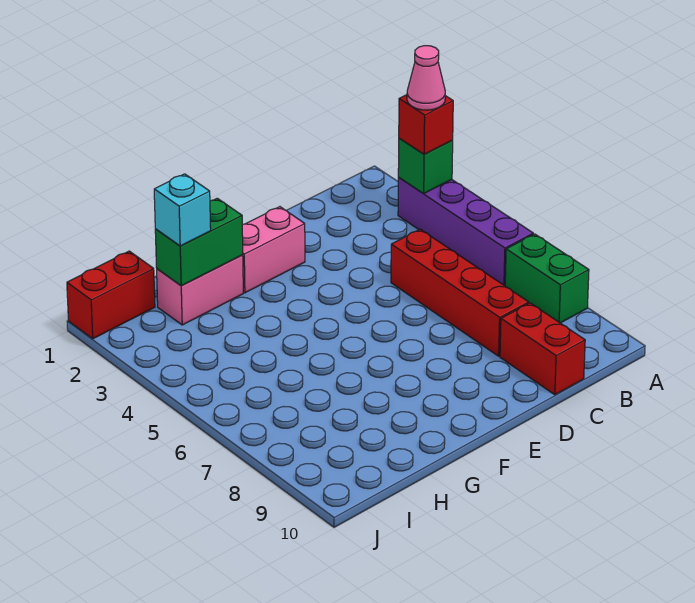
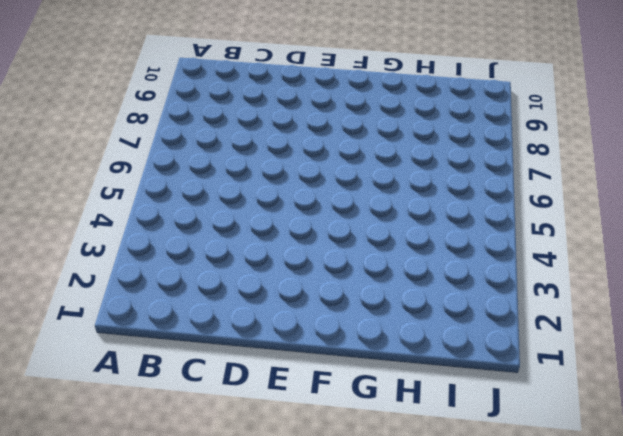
none -> purple brick A3:A6 level 1
none -> green brick A7:A8 level 1
none -> red brick C5:C8 level 1

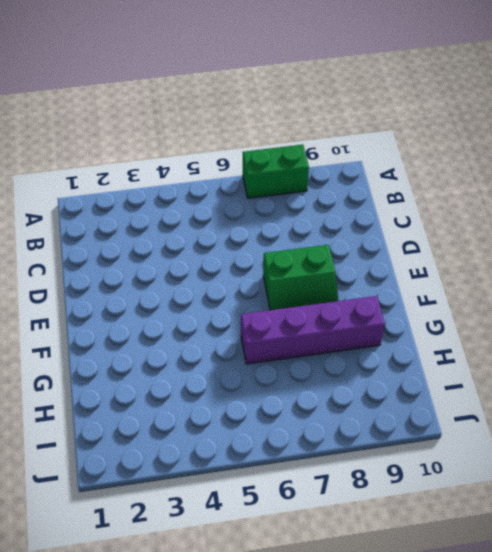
green slope E7:F8 level 1 top E -> none
purple brick G6:G9 level 1 -> purple brick A3:A6 level 1
none -> red brick C5:C8 level 1
none -> red brick C9:C10 level 1
none -> pink brick E2:F2 level 1

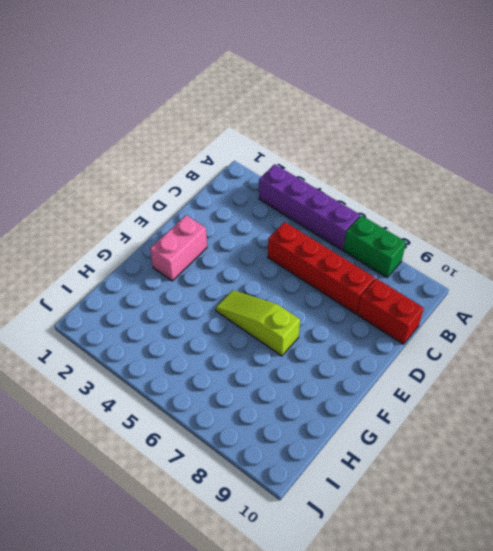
lime slope F5:F7 level 1 top 7 -> none
none -> pink brick G2:H2 level 1
none -> red brick I1:J1 level 1
none -> green brick A3 level 2

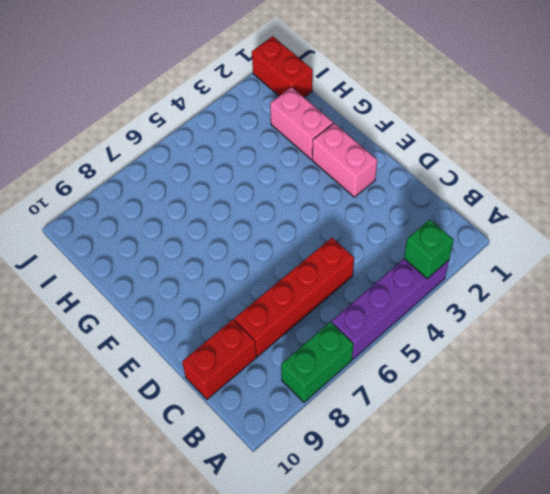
none -> green brick G2:H2 level 2
none -> red brick A3 level 3
none -> cyan brick H2 level 3

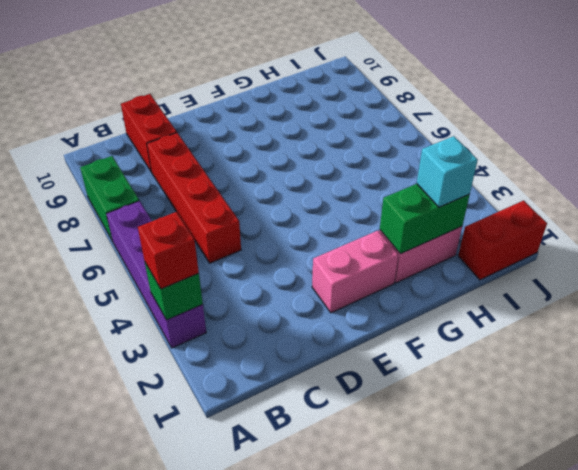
none -> pink cone A3 level 4

